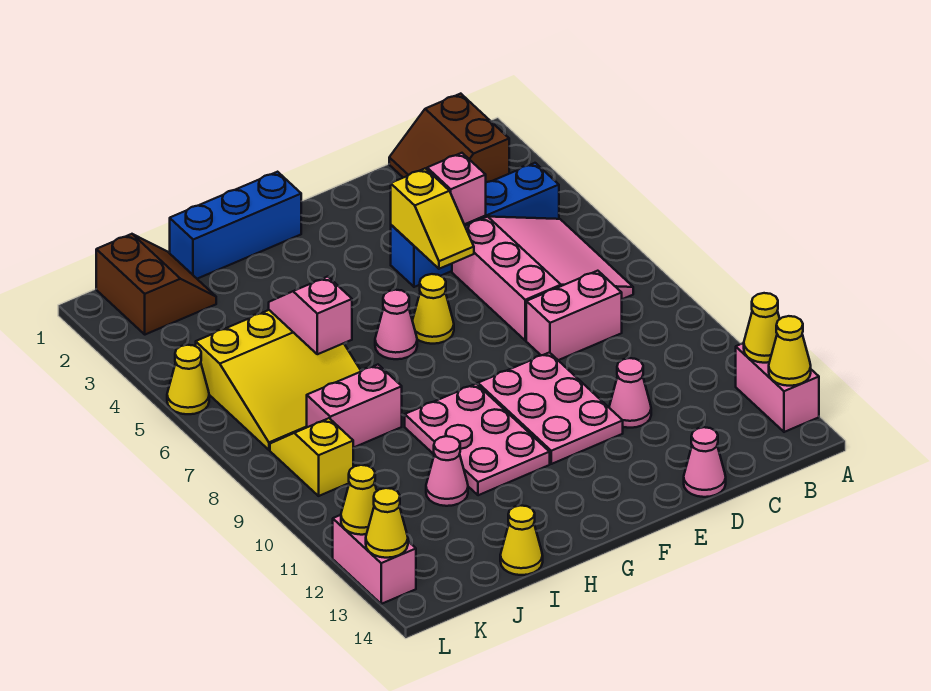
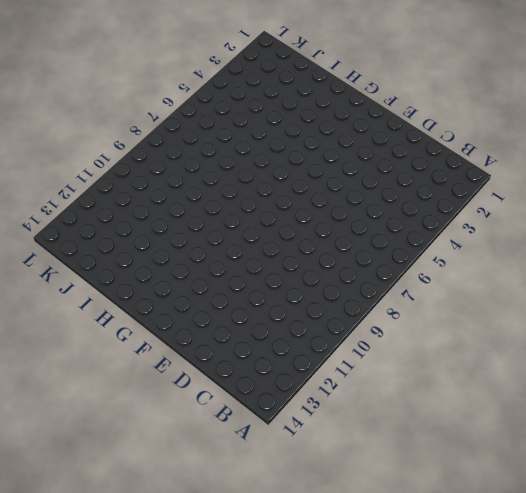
none -> pink brick A12:A13 level 1
none -> brown slope B1:C2 level 1 top B
none -> blue brick B4:E4 level 1

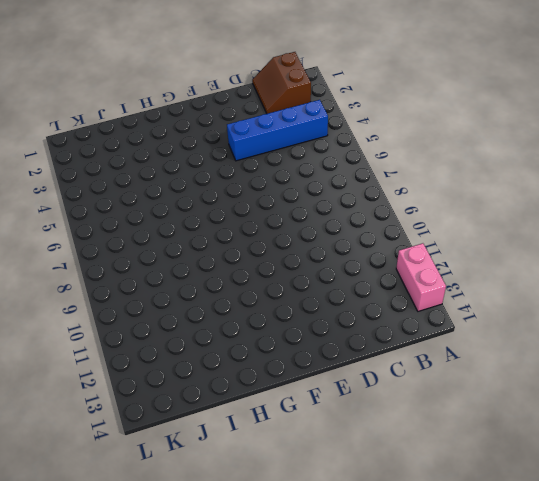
none -> pink slope B5:D7 level 1 top D
none -> pink brick C8:D8 level 1
none -> pink cone D11 level 1

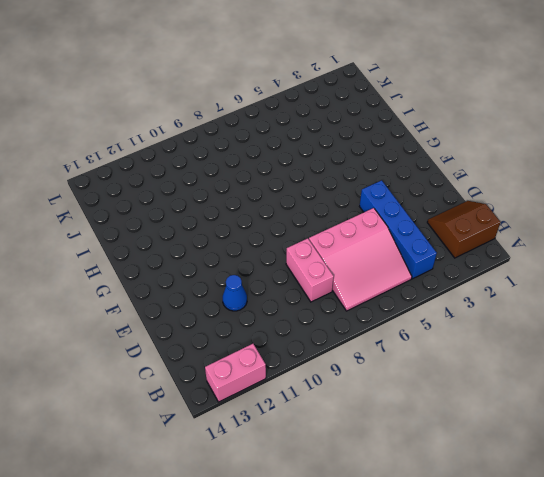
blue cone D11 level 1 -> pink cone D11 level 1
none -> pink cone D14 level 1
none -> pink plate E9:F11 level 1
none -> yellow cone F6 level 1

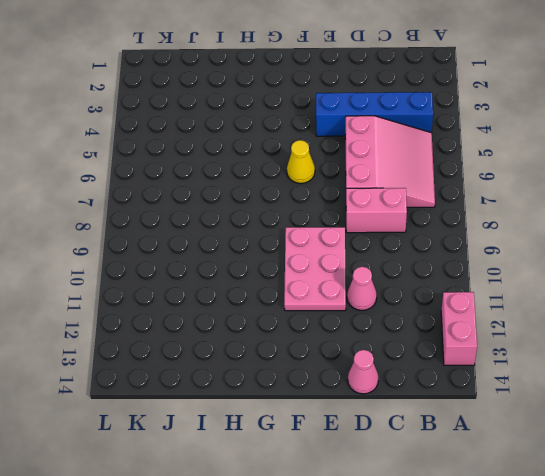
none -> brown slope B1:C2 level 1 top B
none -> blue brick G1:I1 level 1
none -> pink cone G6 level 1

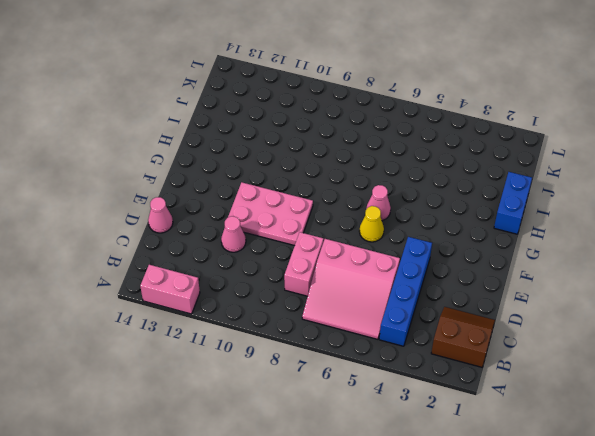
blue brick H1:I1 level 1 -> blue brick G1:I1 level 1
none -> pink plate G9:H11 level 1
none -> yellow slope I5:K7 level 1 top 5
none -> pink brick I8:J8 level 1

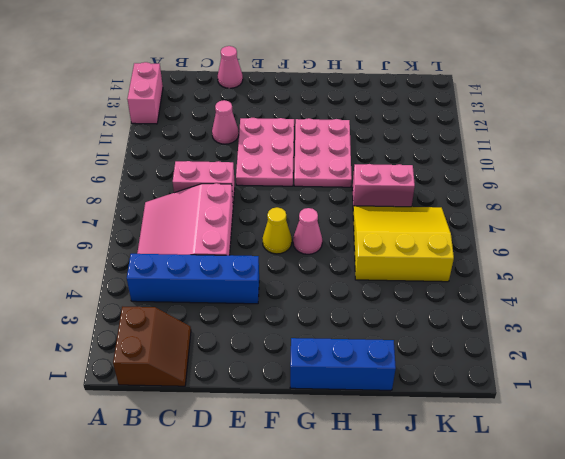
none -> pink cone I11 level 1
none -> yellow cone I14 level 1
none -> brown slope J1:K2 level 1 top K

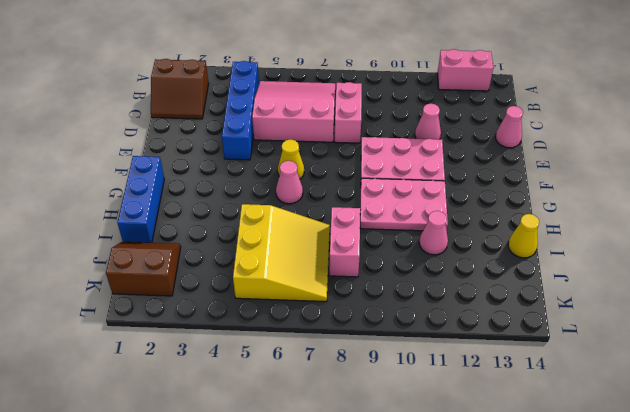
none -> yellow slope K8:K9 level 1 top 9
none -> yellow cone L5 level 1
none -> pink brick L12:L13 level 1

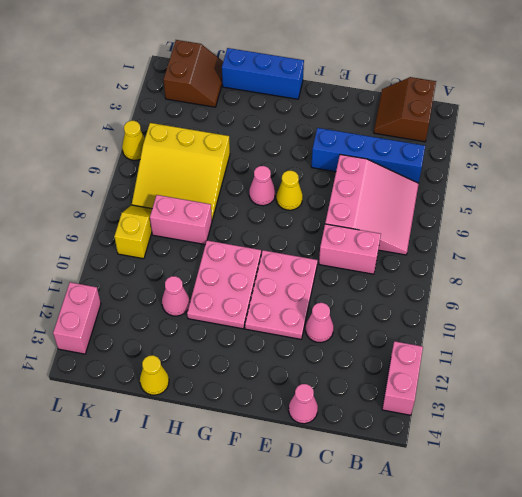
none -> yellow cone A12 level 2
none -> yellow cone A13 level 2
none -> pink brick D4 level 2

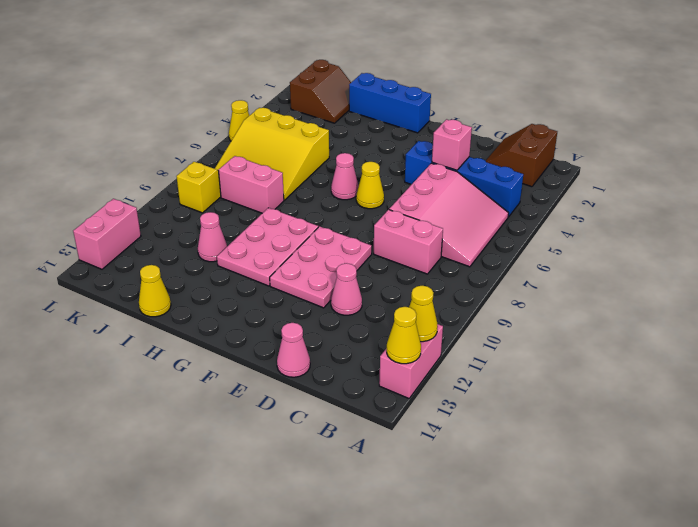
none -> yellow slope E4:E5 level 2 top 4
none -> pink slope I5:I6 level 2 top 6
none -> yellow cone L12 level 2

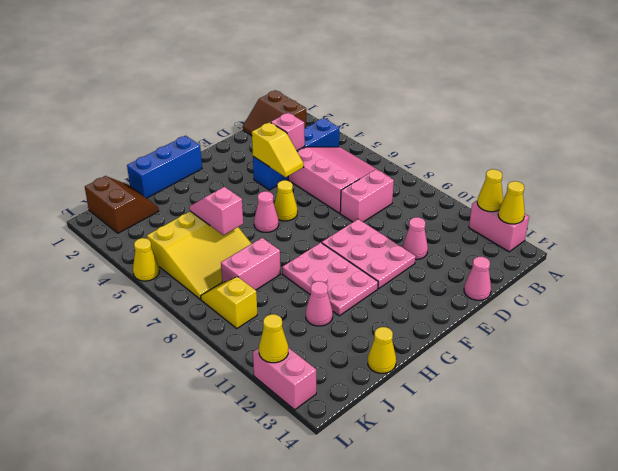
none -> yellow cone L13 level 2

